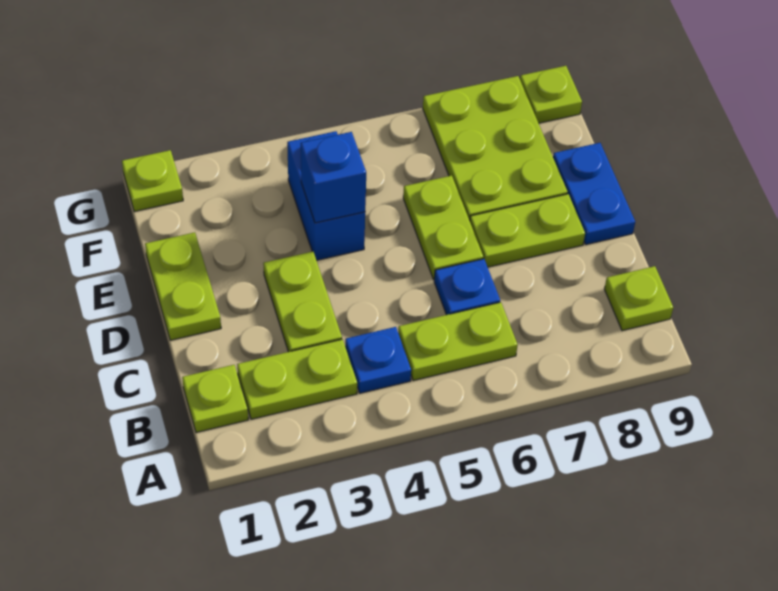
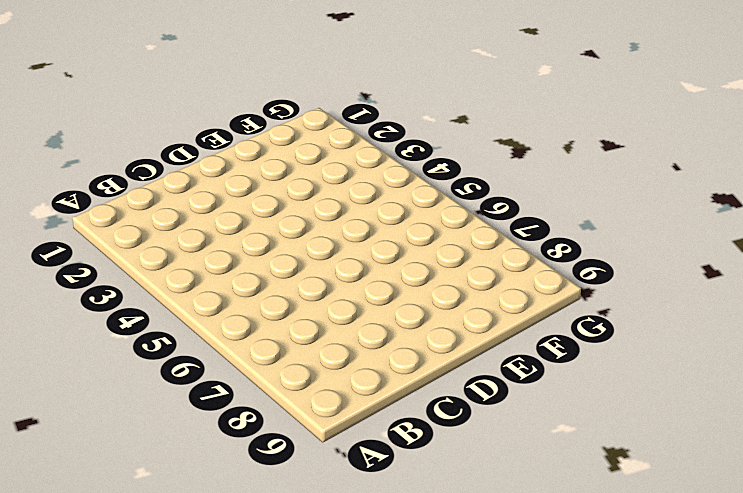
none -> lime plate B1 level 1
none -> lime plate B2:B3 level 1
none -> blue plate B4 level 1

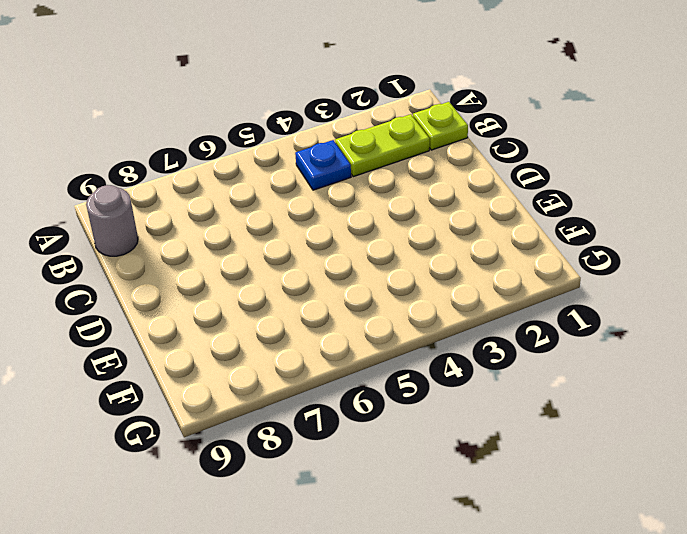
grey round brick B9 level 1 -> lime plate B9 level 1
none -> lime plate B5:B6 level 1
none -> lime plate C3:D3 level 1
none -> blue plate C6 level 1

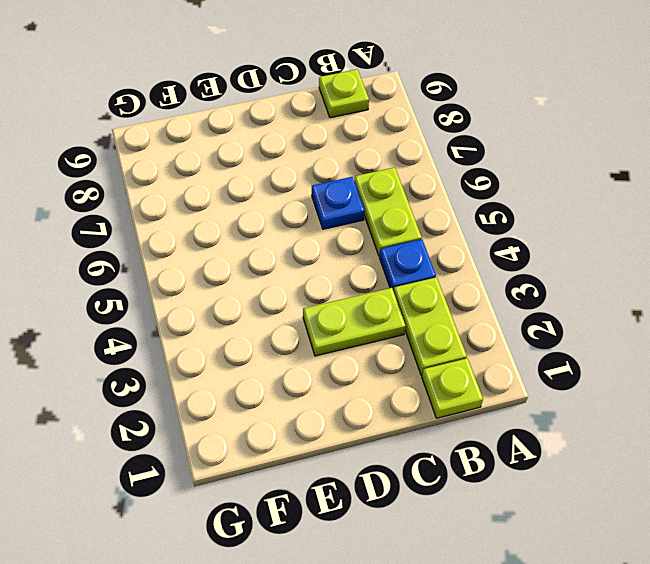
none -> lime plate D1:E1 level 1
none -> lime plate D6:E6 level 1
none -> lime plate D7:D8 level 1

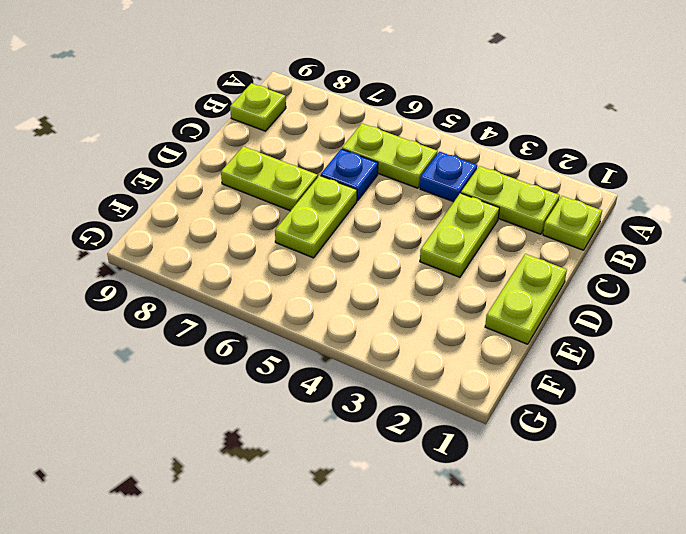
none -> blue plate D9:E9 level 1
none -> blue brick E4:F4 level 1
none -> lime plate E7:G8 level 1

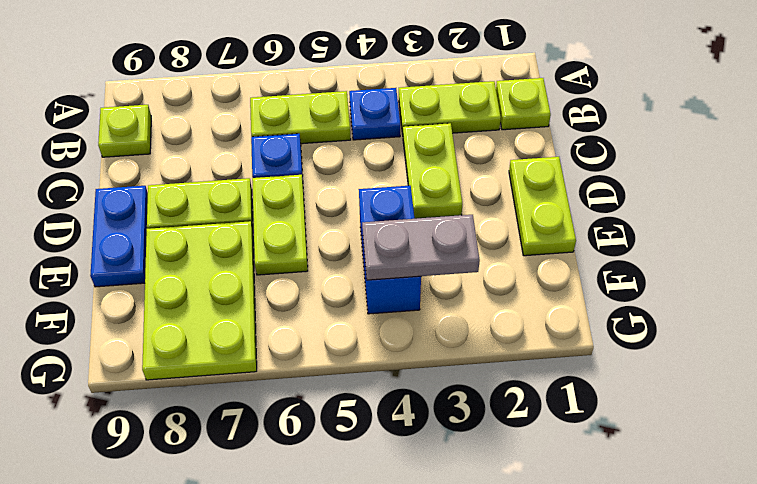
grey plate F3:F4 level 2 -> none
none -> lime plate G1 level 1
none -> lime plate G9 level 1
none -> blue brick E4 level 2

